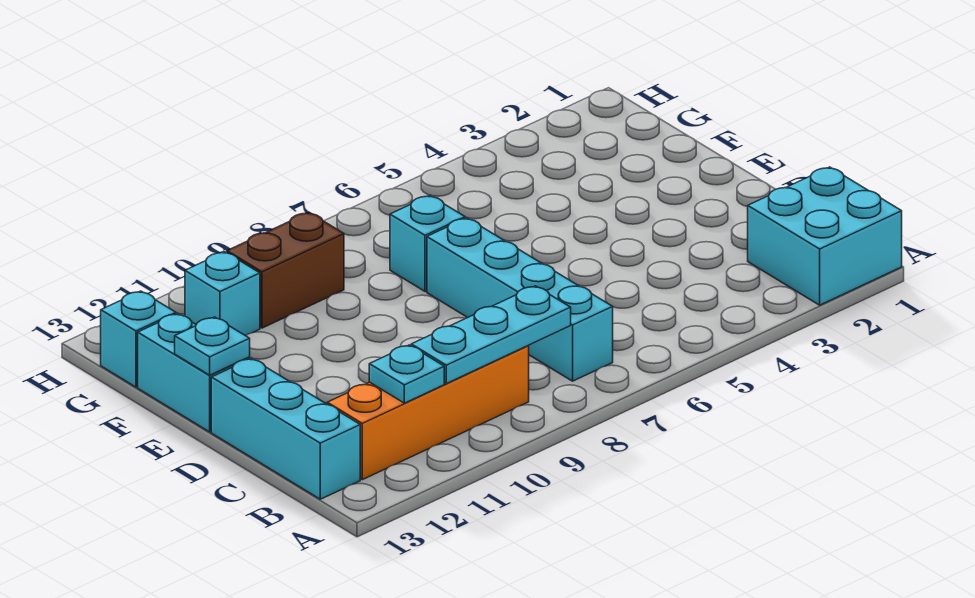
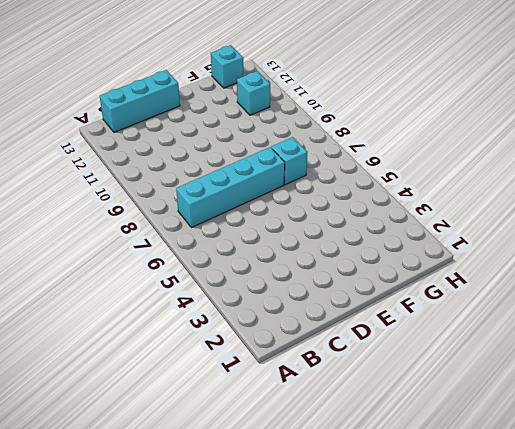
none -> cyan brick A1:B2 level 1
none -> orange brick B9:B12 level 1
none -> cyan brick E13:F13 level 1

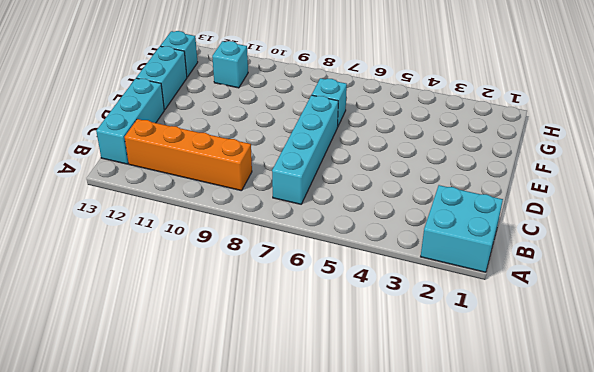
none -> brown brick G9:G10 level 1
none -> cyan plate B8:B10 level 2
none -> cyan plate B11 level 2

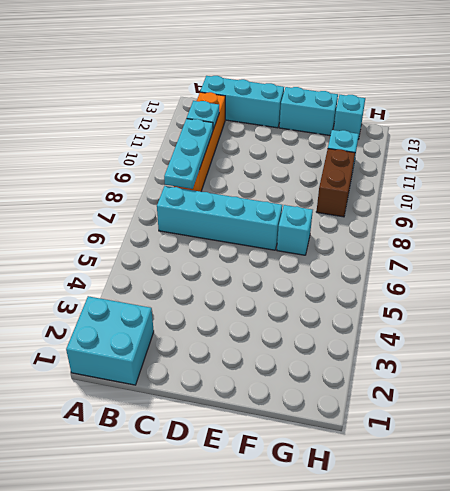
none -> cyan plate E13 level 2

